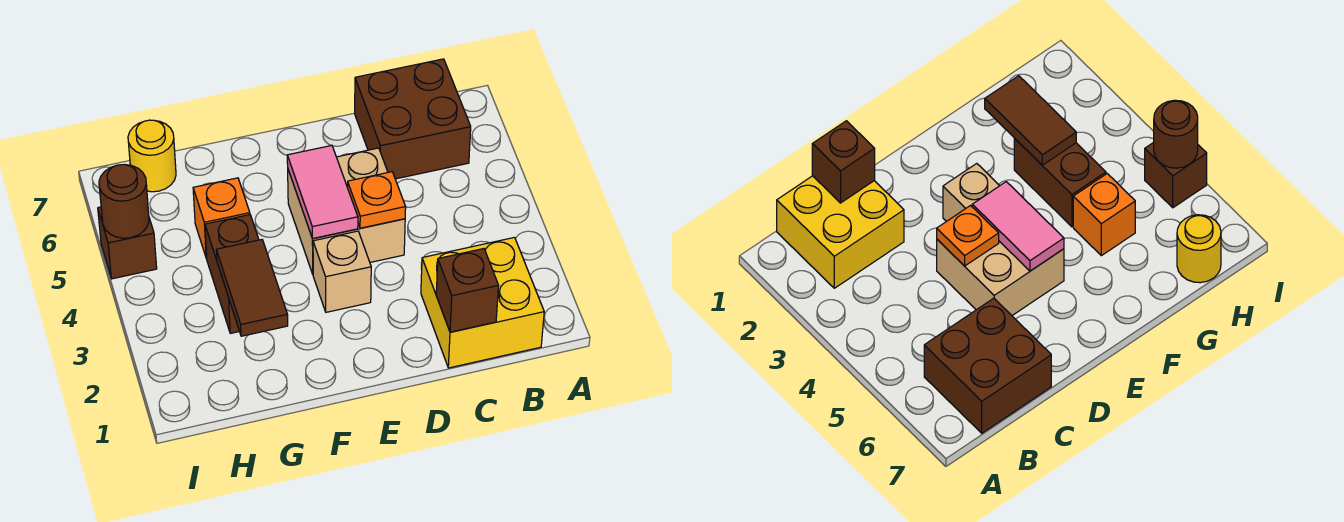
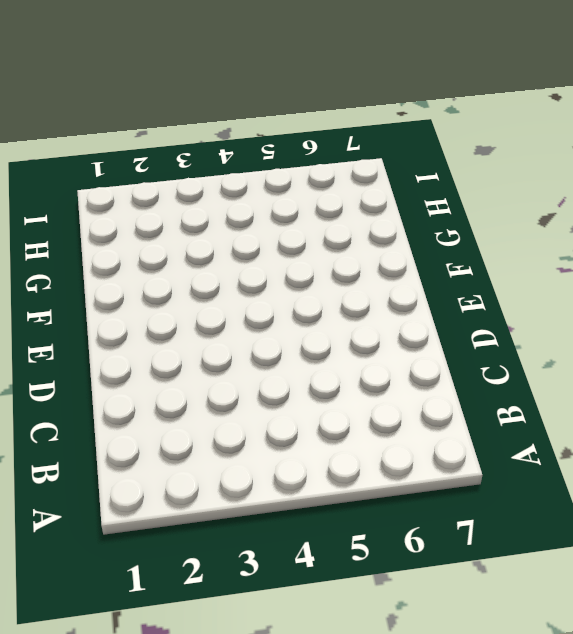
none -> yellow brick B1:C2 level 1
none -> brown brick B6:C7 level 1
none -> tan brick D4:E5 level 1

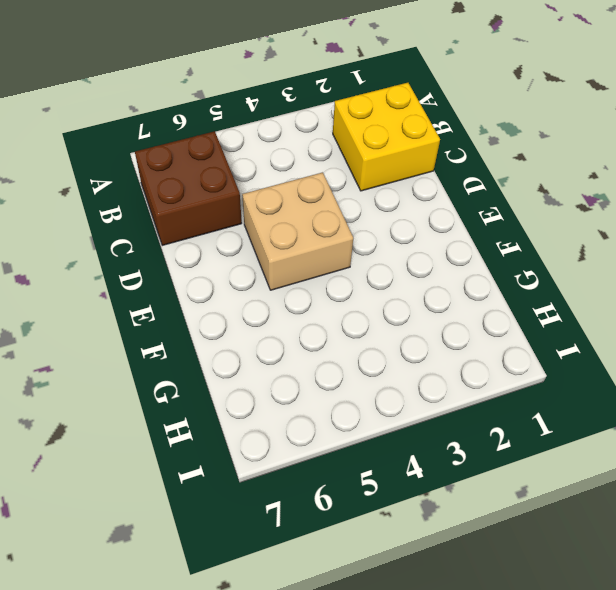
none -> tan brick E3 level 1
none -> brown brick G3:G4 level 1
none -> orange brick G5 level 1

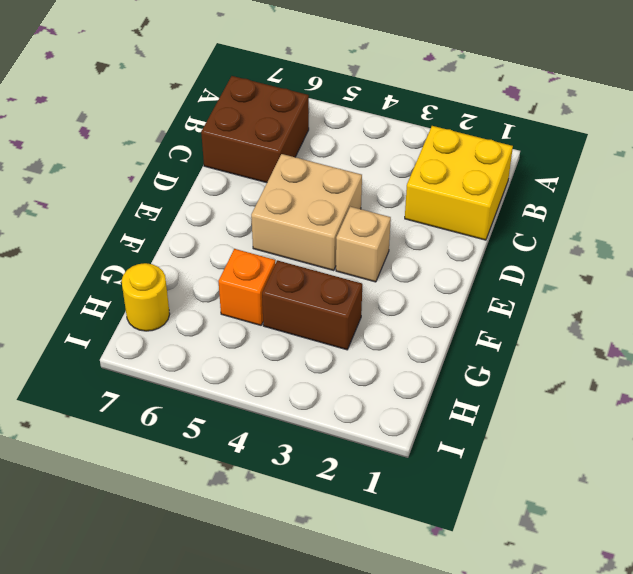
none -> brown brick I5 level 1
none -> brown brick C1 level 2
none -> orange plate D4 level 2

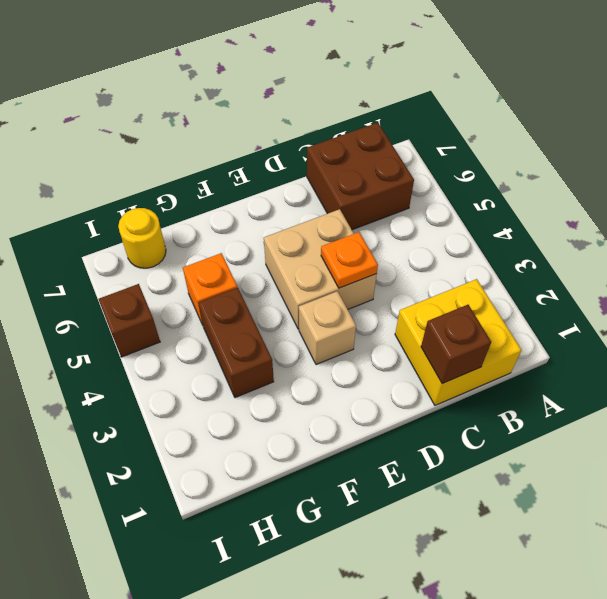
none -> pink tile E4:E5 level 2
none -> brown tile G2:G3 level 2
none -> brown round brick I5 level 2

